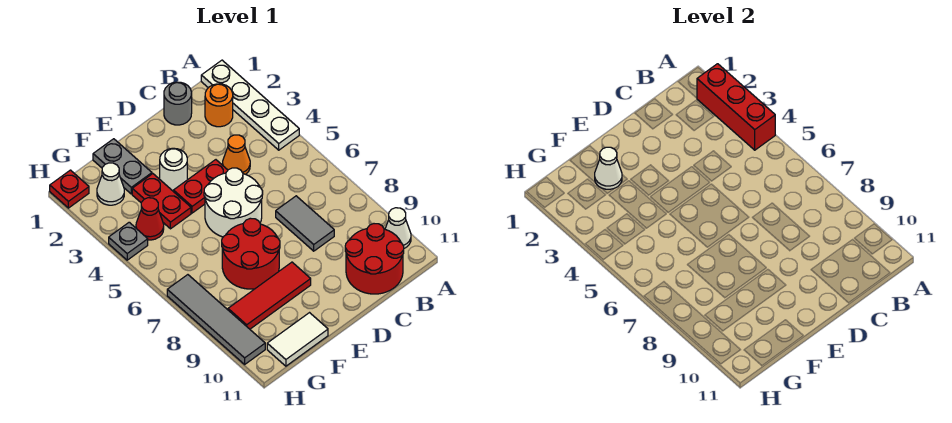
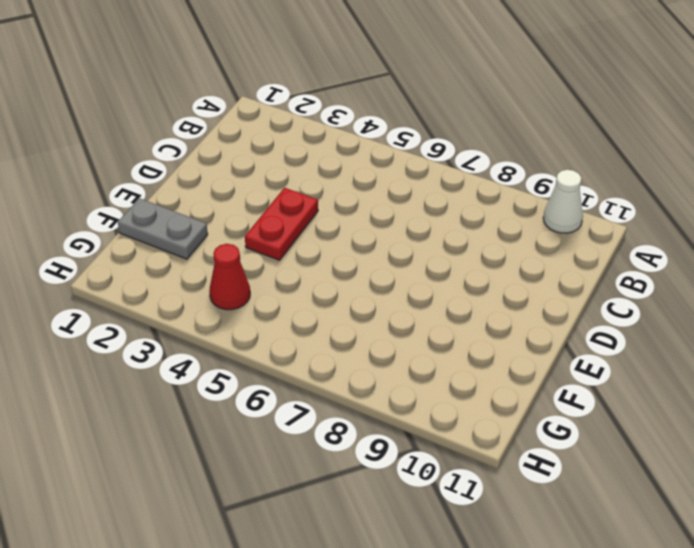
none -> white plate A1:A4 level 1
none -> orange round brick B2 level 1
none -> red round brick B10:C11 level 1

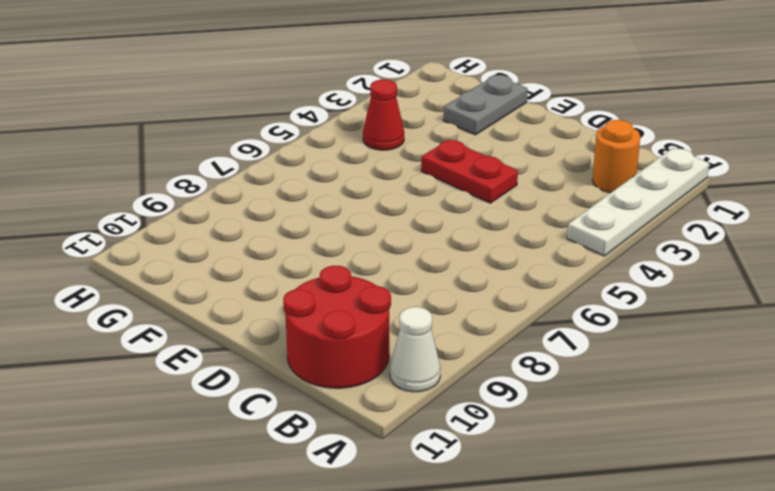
none -> grey round brick C1 level 1
none -> orange cone C4 level 1
none -> grey tile C7:C8 level 1

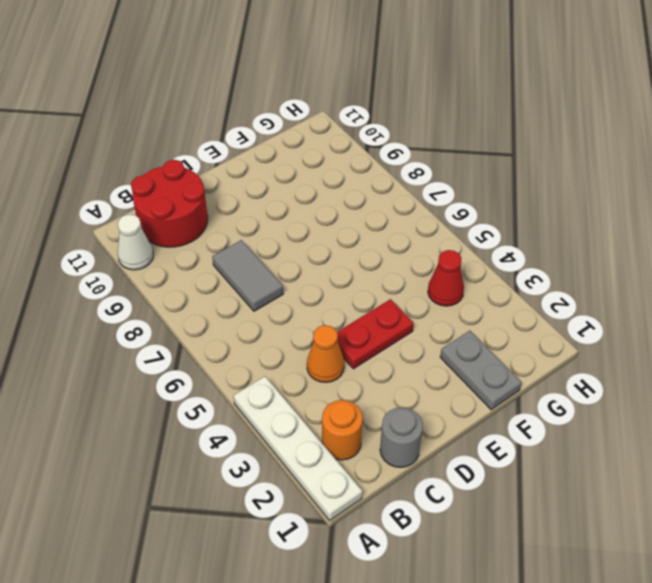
none -> white round brick D5:E6 level 1
none -> white round brick E3 level 1
none -> red round brick E7:F8 level 1

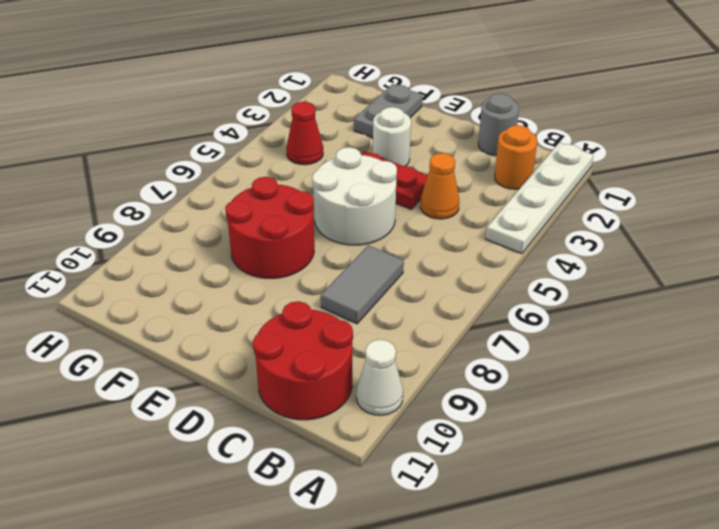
none -> red tile E9:G9 level 1
none -> red plate F3:F4 level 1
none -> white tile F11:G11 level 1

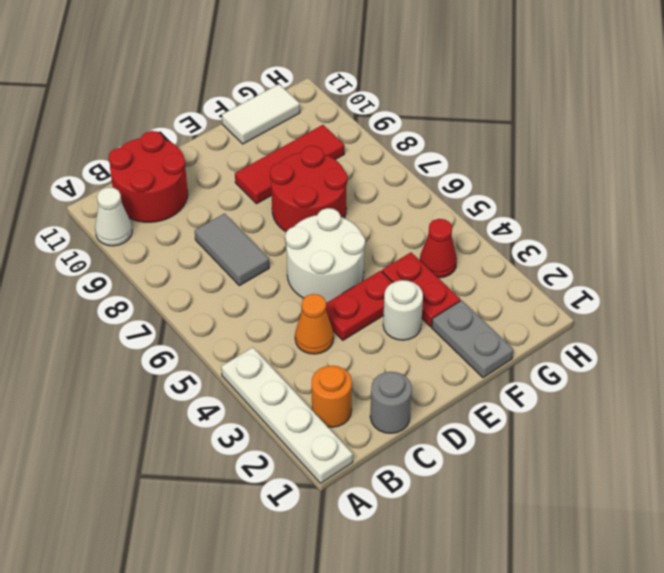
none -> white cone G2 level 1
none -> red plate H1 level 1
none -> grey plate H4 level 1

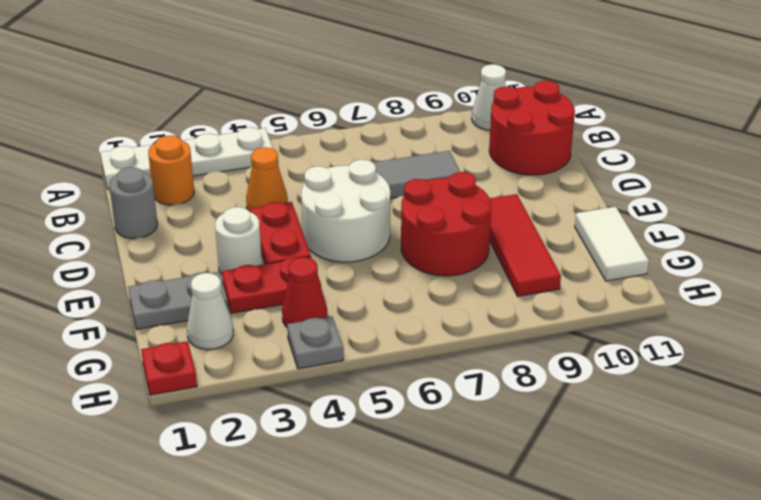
none -> grey tile H7:H10 level 1
none -> red brick A2:A4 level 2
none -> white cone F2 level 2

